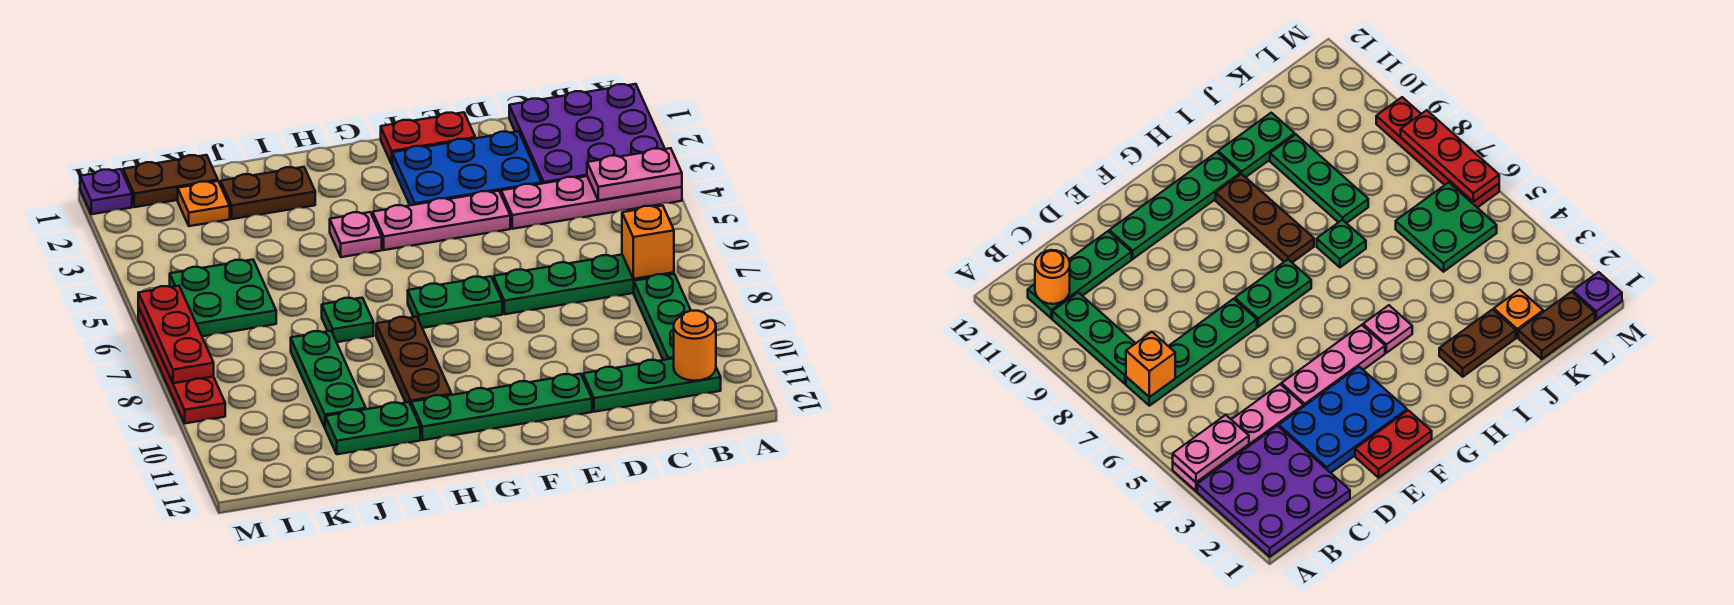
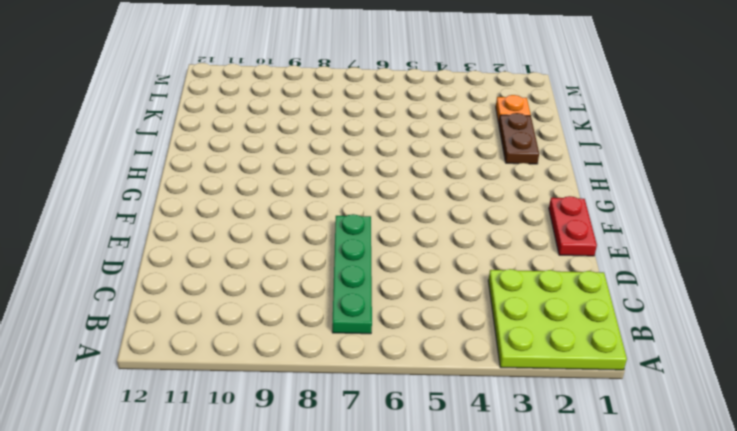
lime plate A1:C3 level 1 -> purple plate A1:C3 level 1
none -> pink plate A4:D4 level 1
none -> green plate B8:B10 level 1
none -> green plate B11:D11 level 1

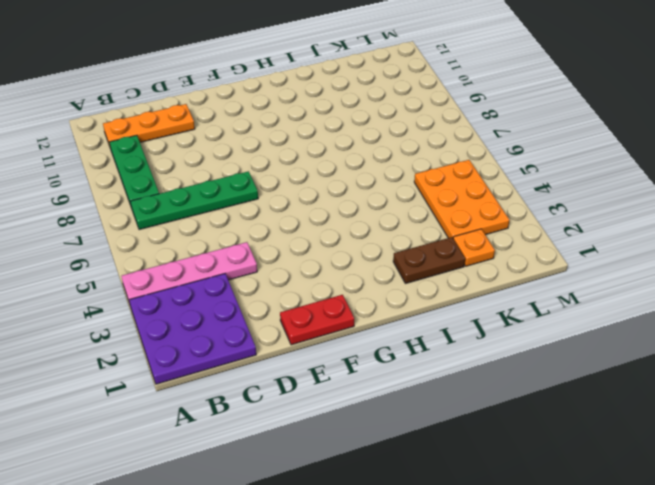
orange plate B11:D11 level 1 -> green plate B11:D11 level 1
orange plate K3:L5 level 1 -> green plate K5:L6 level 1
none -> blue plate D2:F3 level 1
none -> pink plate E4:G4 level 1
none -> green plate E11:H11 level 1

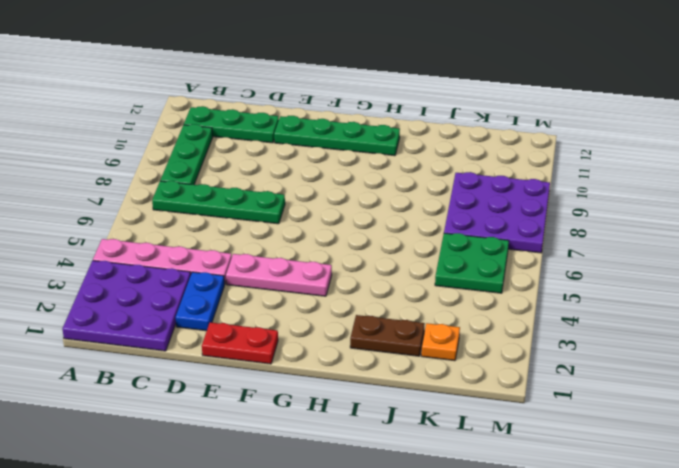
blue plate D2:D3 level 1 -> blue plate D2:F3 level 1
purple plate K7:M9 level 1 -> red plate M6:M9 level 1
none -> green plate F7:G7 level 1
none -> pink plate H4 level 1
none -> brown plate H8:H10 level 1

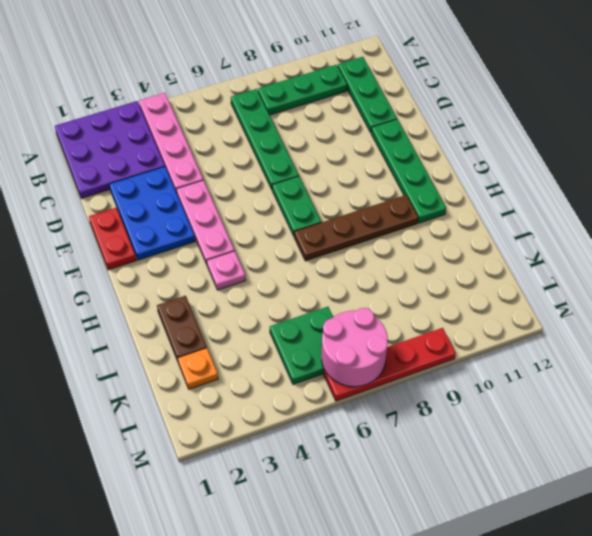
brown plate H7:H10 level 1 -> brown plate H8:H10 level 1
pink round brick L6:M7 level 2 -> red plate M6:M8 level 2
none -> green plate I7 level 1
none -> green plate I11:J11 level 1
none -> green plate J8:J10 level 1

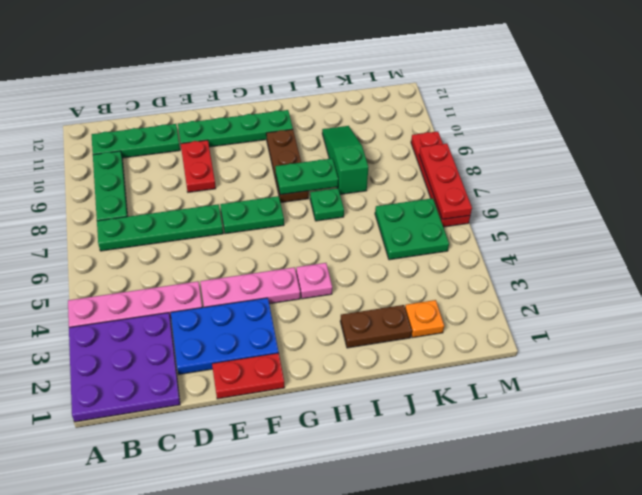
red plate E9:E10 level 1 -> none
green plate H8:I8 level 2 -> green plate I11:J11 level 1
green slope J8:J10 level 1 top 8 -> green plate J8:J10 level 1
none -> brown plate K1:L1 level 1
none -> purple plate M1 level 1
none -> pink plate A4:B4 level 2

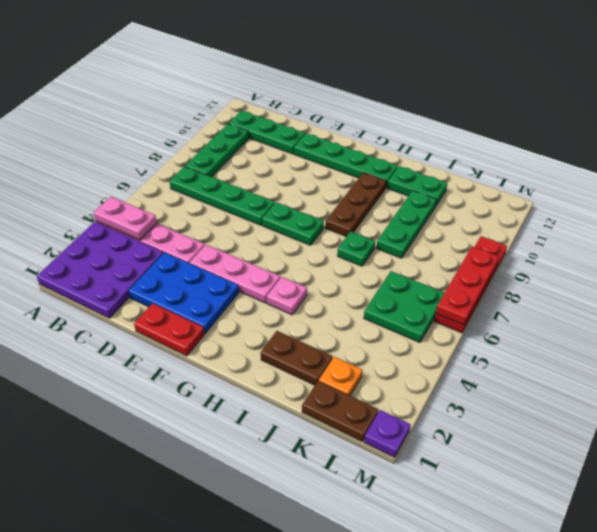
none -> orange brick B7 level 2
none -> orange round brick B11 level 2

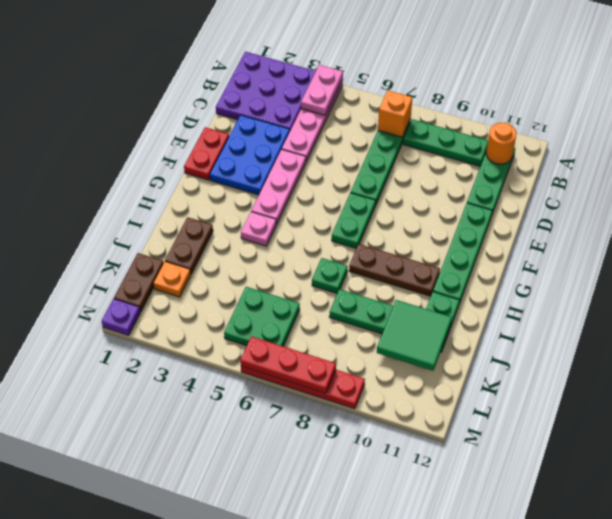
green tile J10:K11 level 2 -> none

